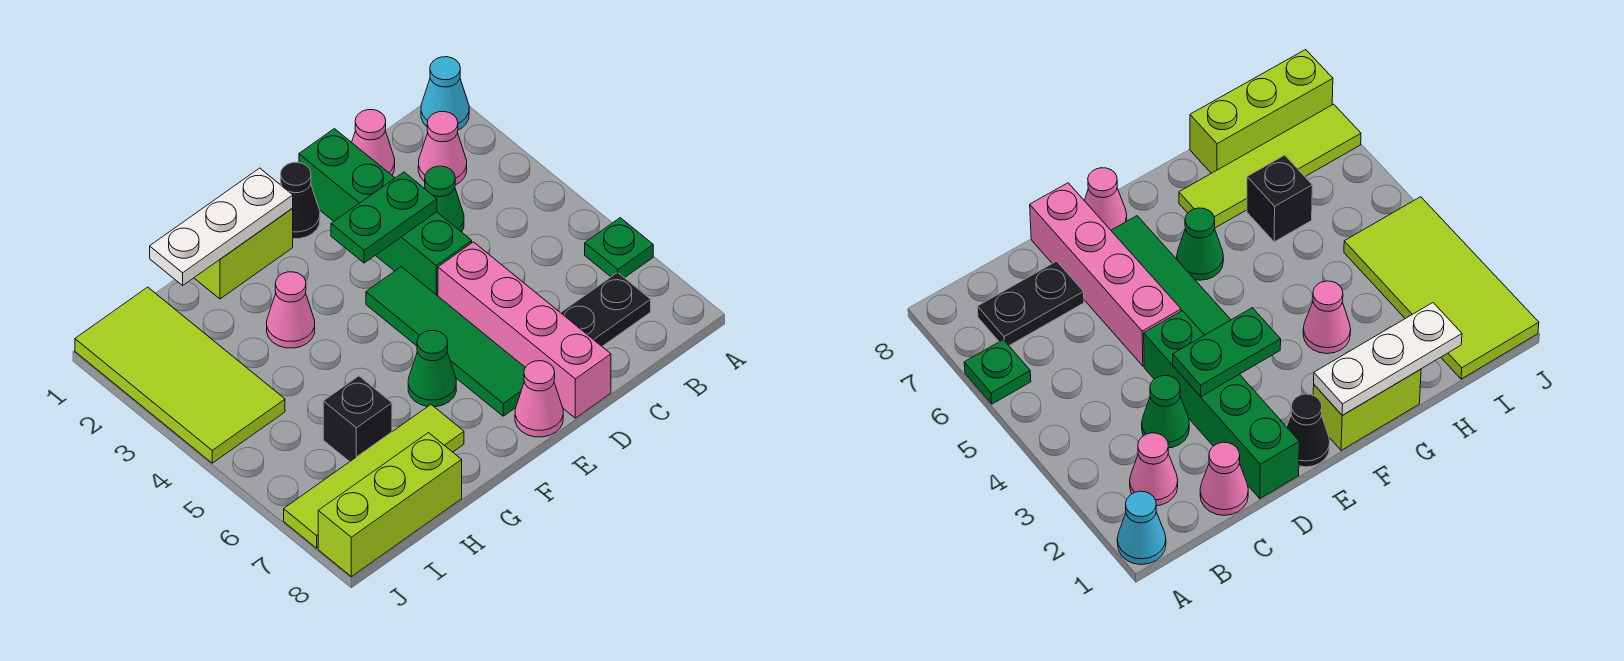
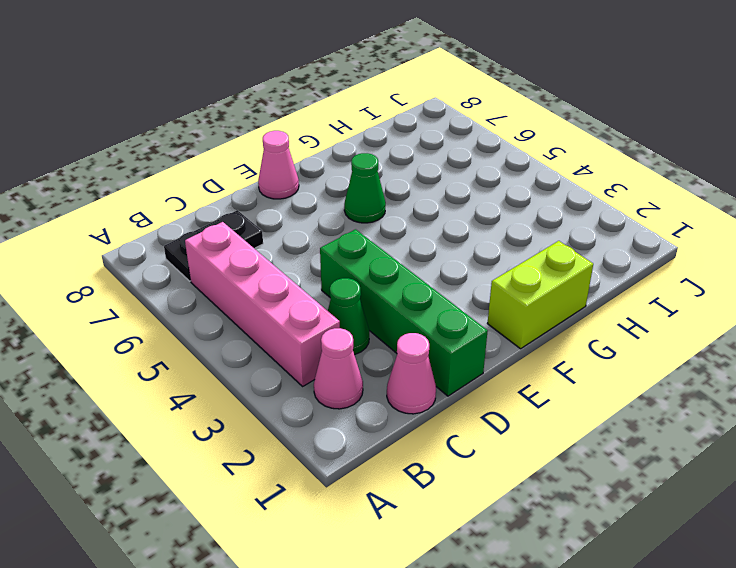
pink brick B3:B6 level 1 -> pink brick D5:D8 level 1
none -> cyan cone A1 level 1
none -> green plate A6 level 1
none -> black cone E1 level 1

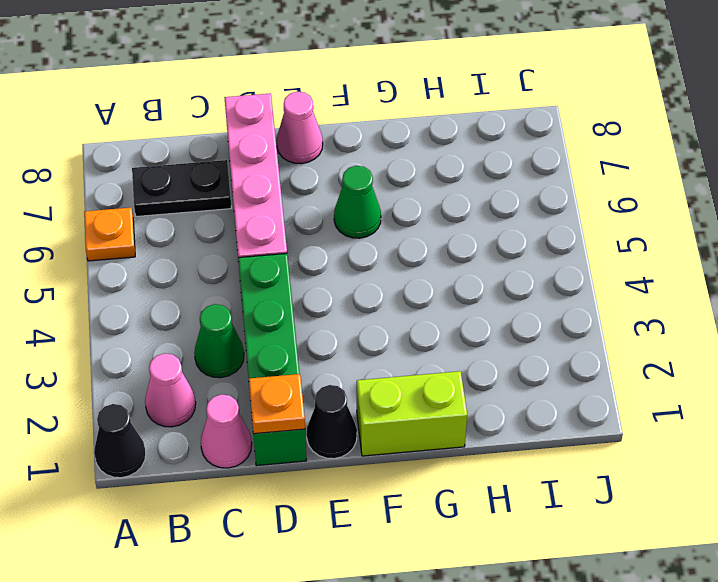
black cone A1 level 1 -> cyan cone A1 level 1
orange plate A6 level 1 -> green plate A6 level 1
orange plate D1 level 2 -> none
none -> green tile E4:E7 level 1
none -> pink cone G3 level 1
none -> lime tile G7:J7 level 1

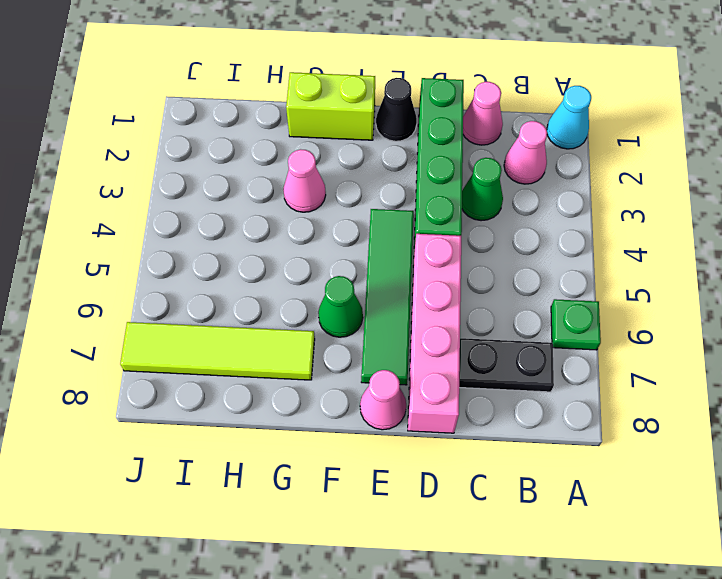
none -> black brick H6 level 1
none -> lime brick H8:J8 level 1
none -> lime tile I1:J4 level 1

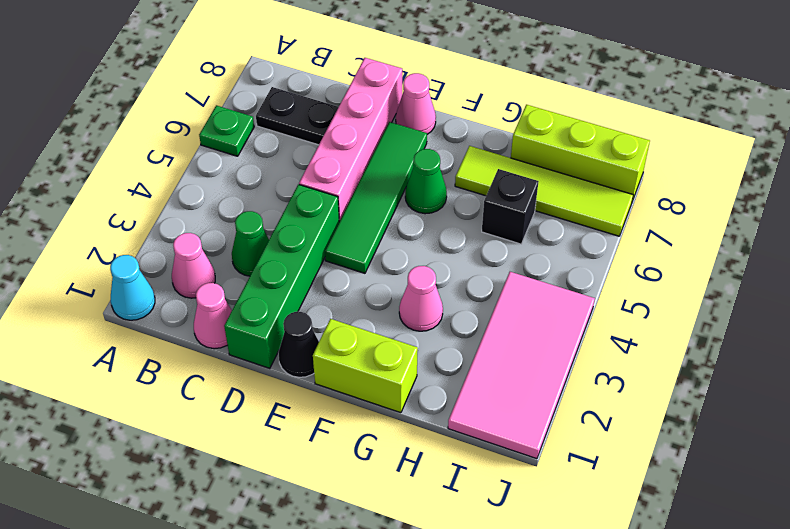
pink tile I1:J4 level 1 -> lime tile I1:J4 level 1
none -> green plate D3:E3 level 2
none -> white plate F1:H1 level 2

